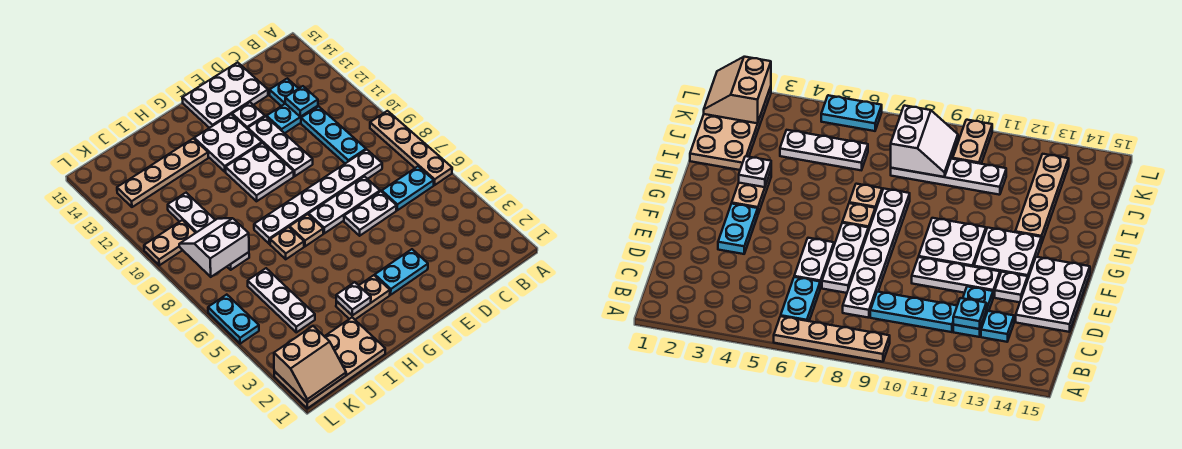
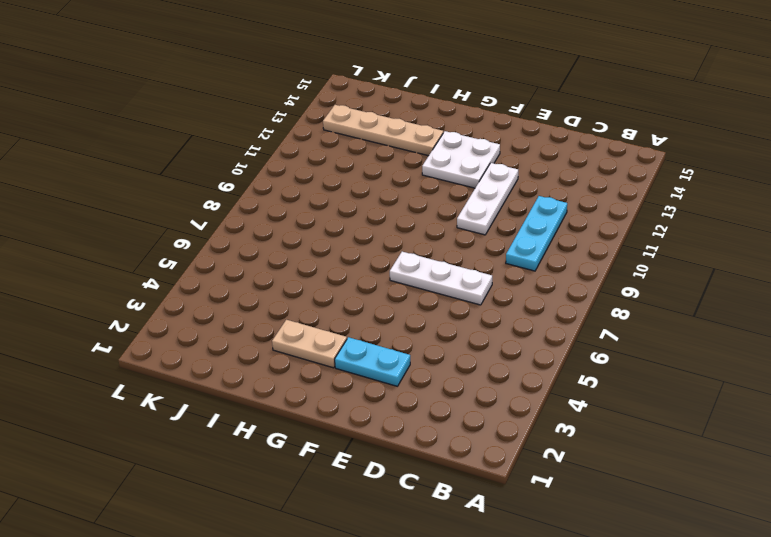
none -> tan plate A6:A9 level 1
none -> cyan plate B6:C6 level 1
none -> white plate C8:H8 level 1

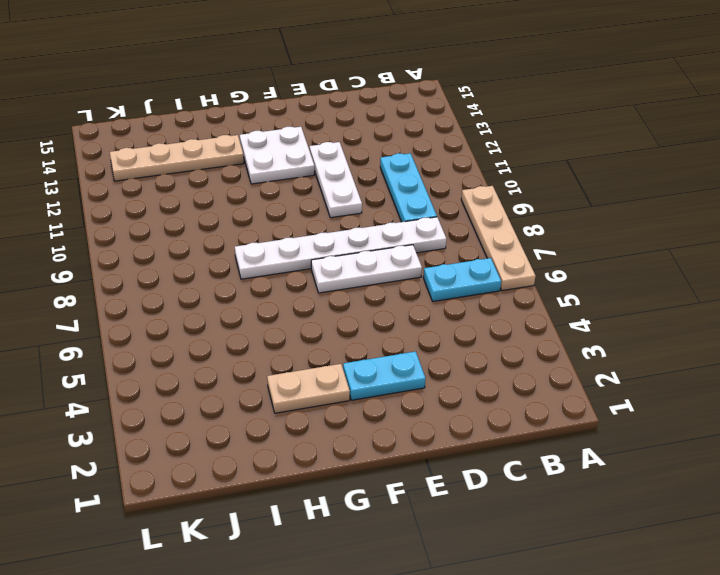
none -> cyan plate C12:D12 level 1
none -> cyan plate C13 level 1
none -> white plate D6:E6 level 1

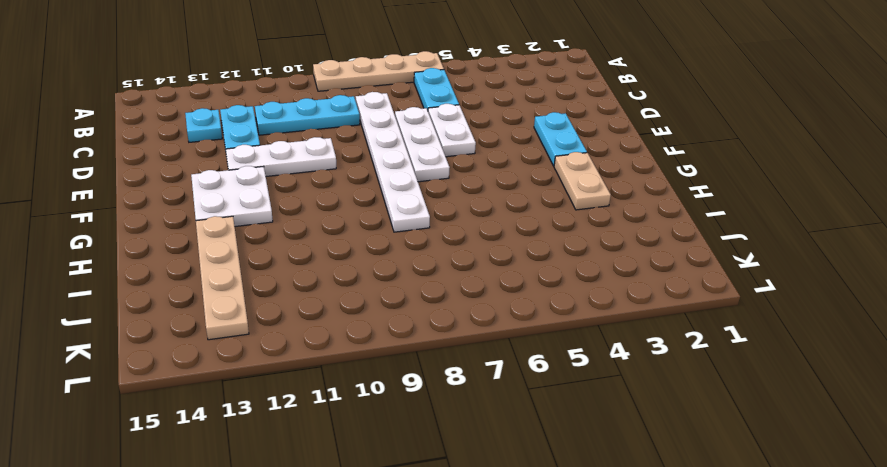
none -> white plate D14:F15 level 1
none -> white plate E13 level 1
none -> white plate F10:G11 level 1

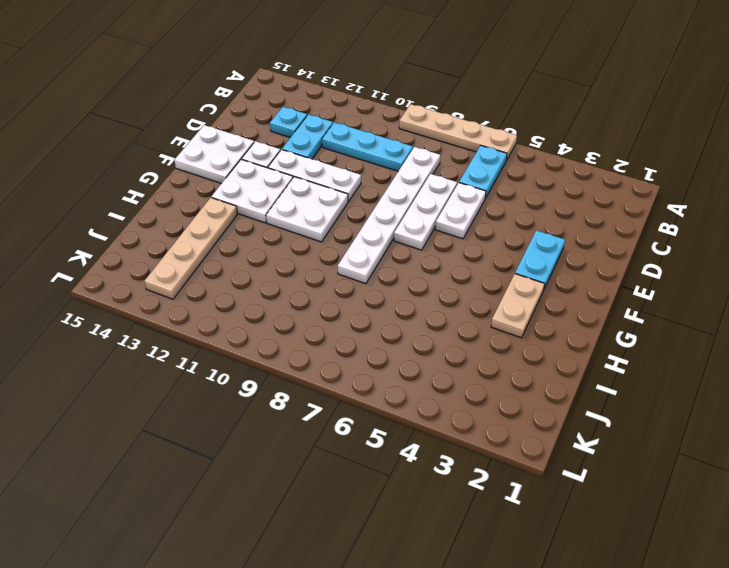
white plate E14:F15 level 1 -> white plate D14:F15 level 1
none -> tan plate G7 level 1
none -> tan plate H7 level 1
none -> tan plate I1:L2 level 1

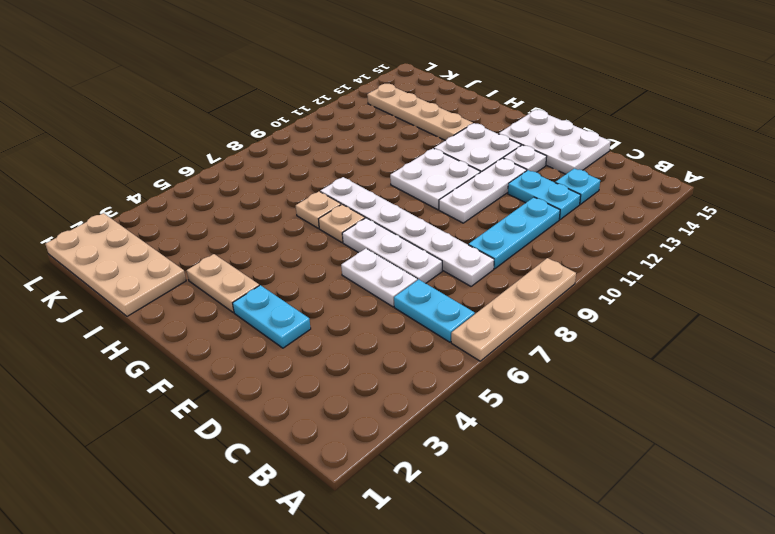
none -> white plate J4:J6 level 1
none -> white plate J8:J11 level 1
none -> tan plate K10:L10 level 1

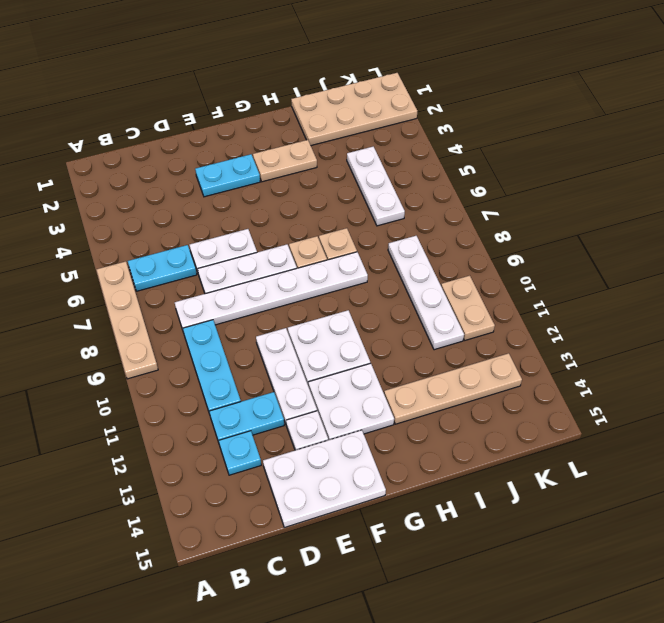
tan plate K10:K11 level 1 -> tan plate K10:L10 level 1
none -> cyan plate L5:L6 level 1
none -> cyan plate C12 level 2
none -> white plate H3 level 2

